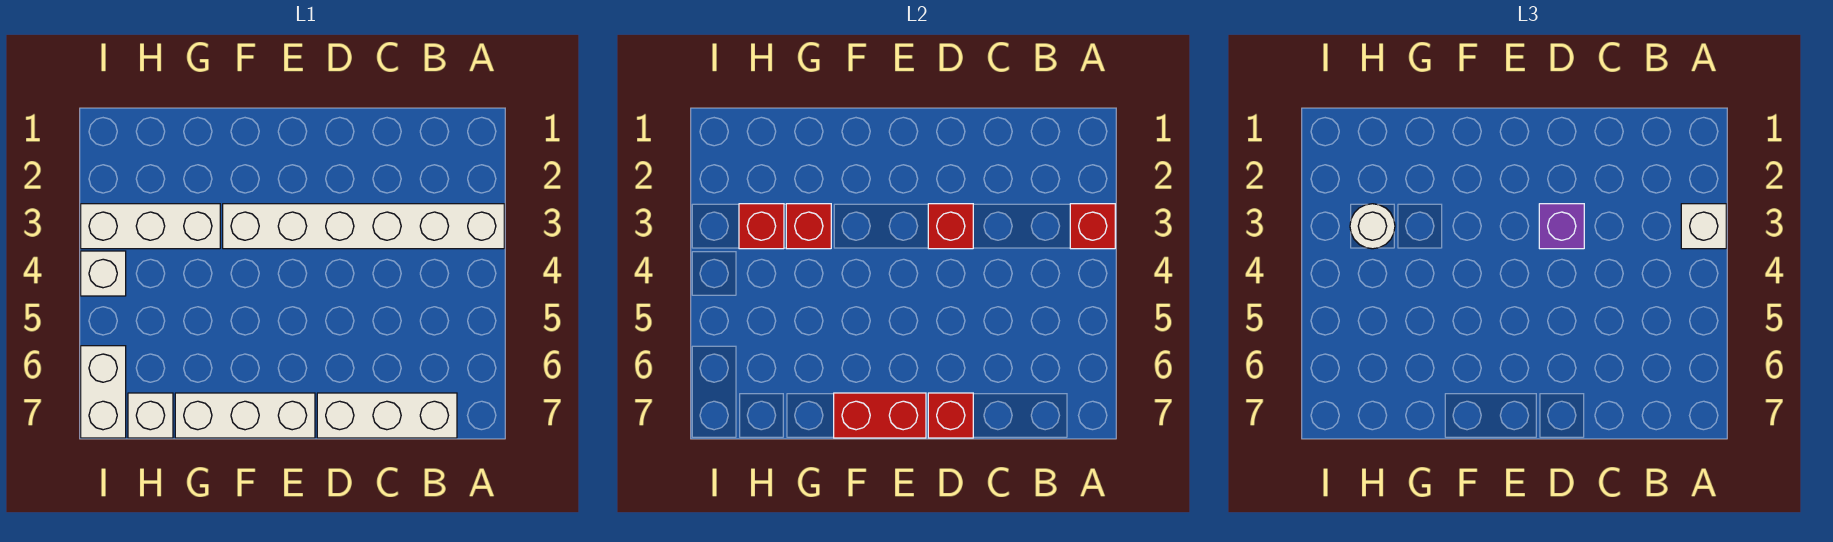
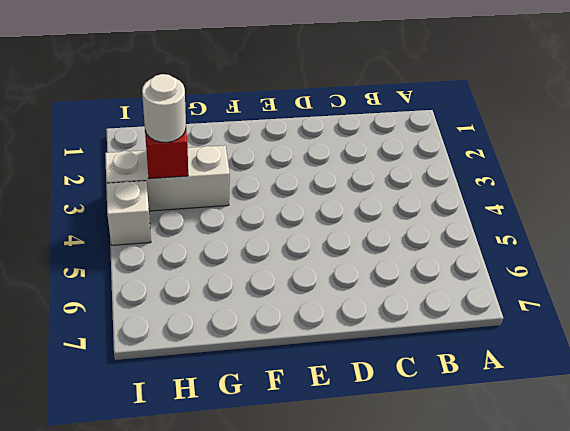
none -> white brick A3:F3 level 1
none -> white brick B7:D7 level 1
none -> white brick E7:G7 level 1

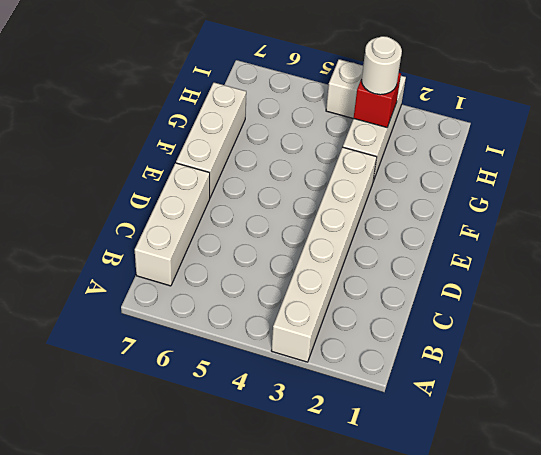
none -> white brick H7 level 1
none -> white brick I6:I7 level 1
none -> red brick A3 level 2

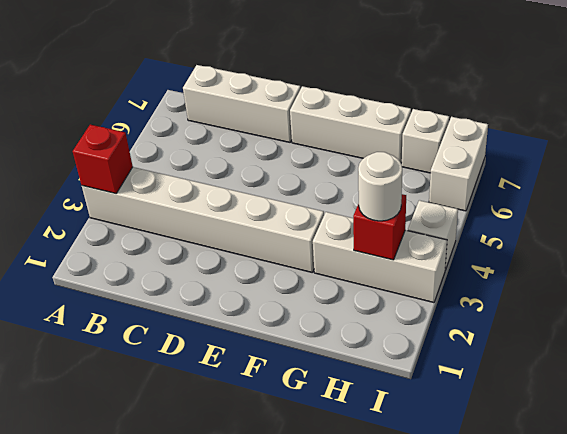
none -> red brick D3 level 2
none -> red brick D7 level 2
none -> red brick E7:F7 level 2

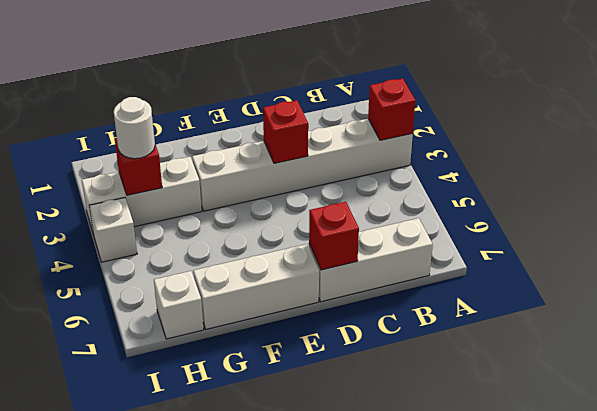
none -> white brick I6:I7 level 1
none -> red brick E7:F7 level 2
none -> red brick G3 level 2

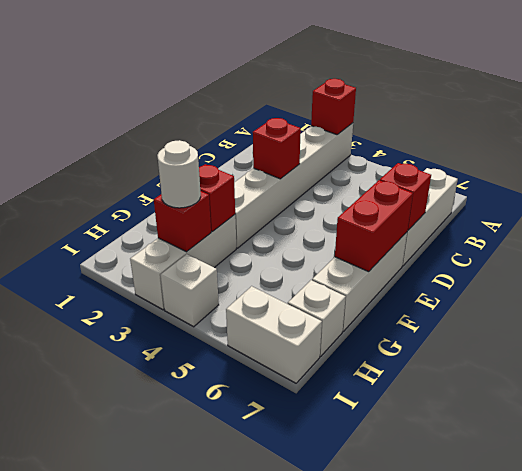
none -> white brick A3 level 3
none -> purple brick D3 level 3

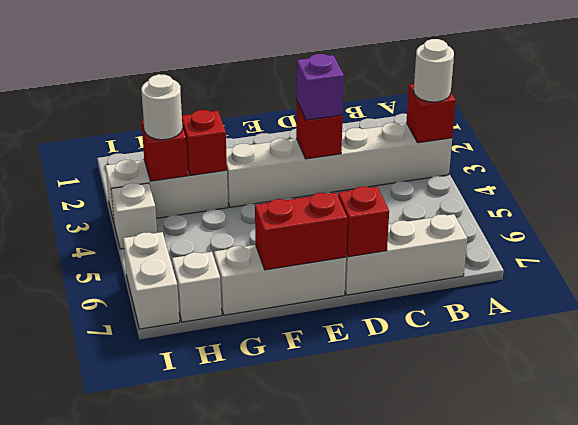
white round brick A3 level 3 -> white brick A3 level 3

